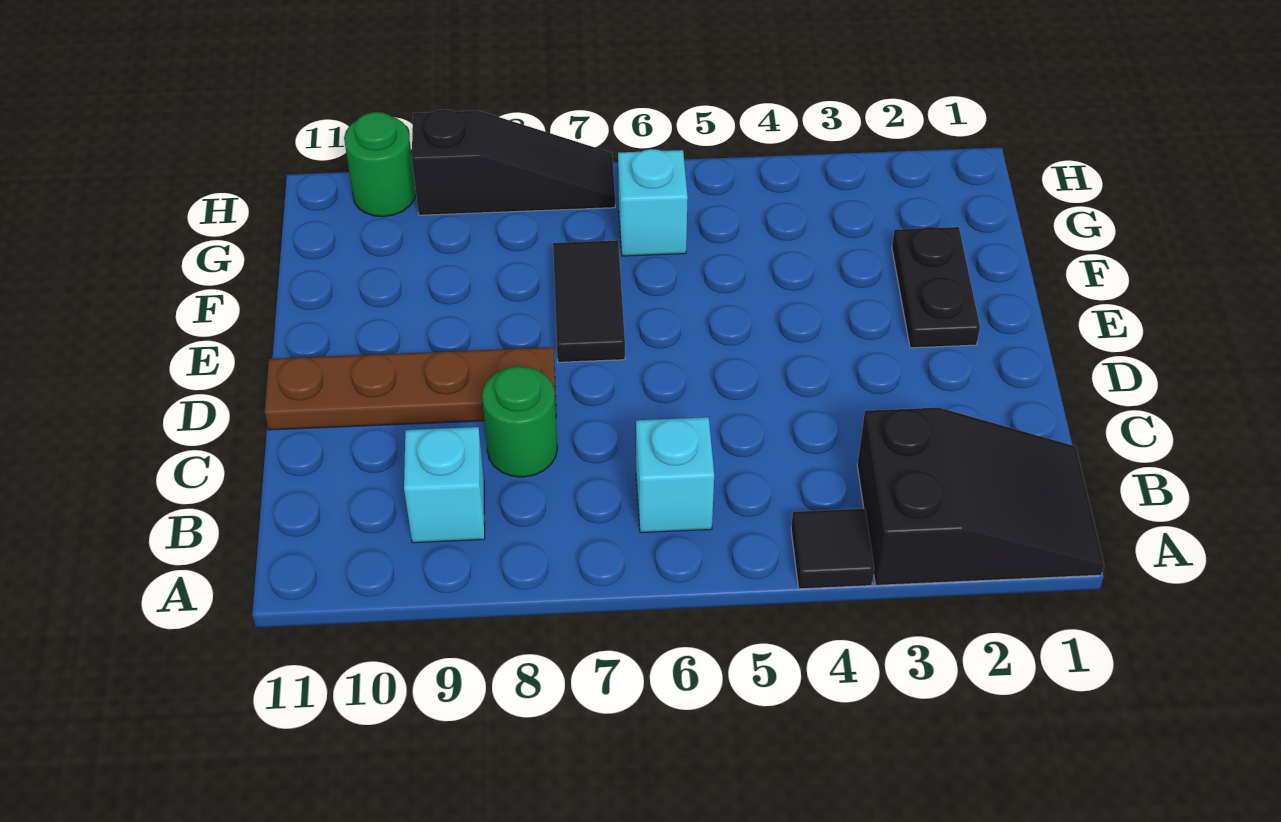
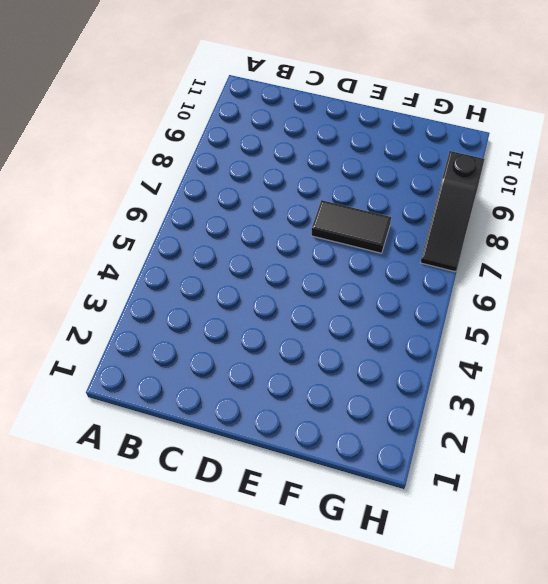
none -> black slope A1:B3 level 1 top 3
none -> black tile A4 level 1

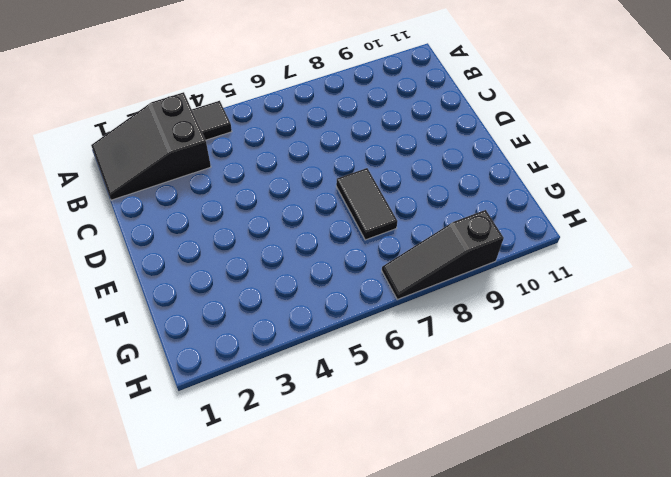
none -> cyan brick B6 level 1
none -> cyan brick B9 level 1

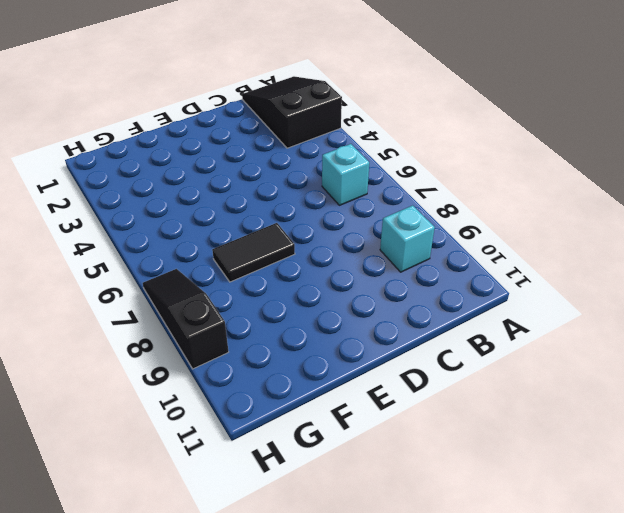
none -> black tile A4 level 1
none -> green round brick C8 level 1

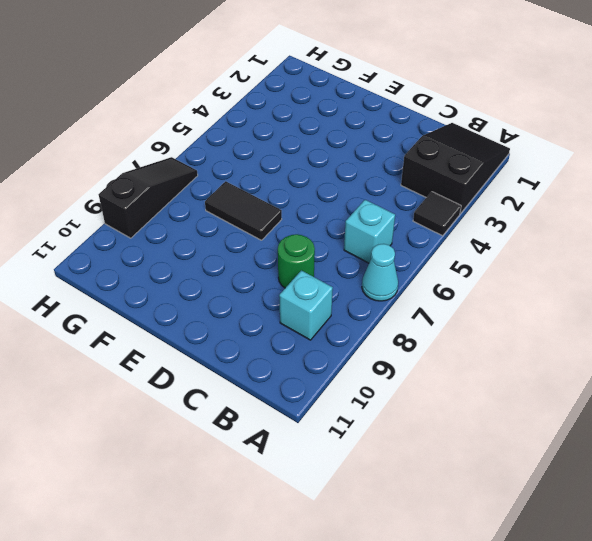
cyan cone A7 level 1 -> none
none -> brown plate D8:D11 level 1
none -> black plate E2:F2 level 1

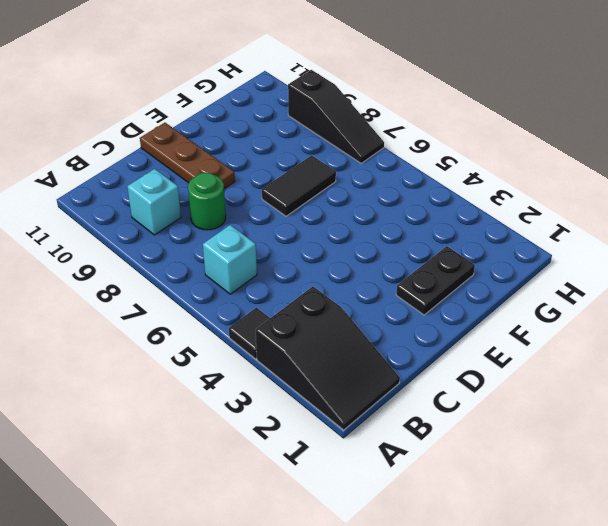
brown plate D9:D11 level 1 -> brown plate D8:D11 level 1
none -> cyan brick G6 level 1
none -> green round brick H10 level 1

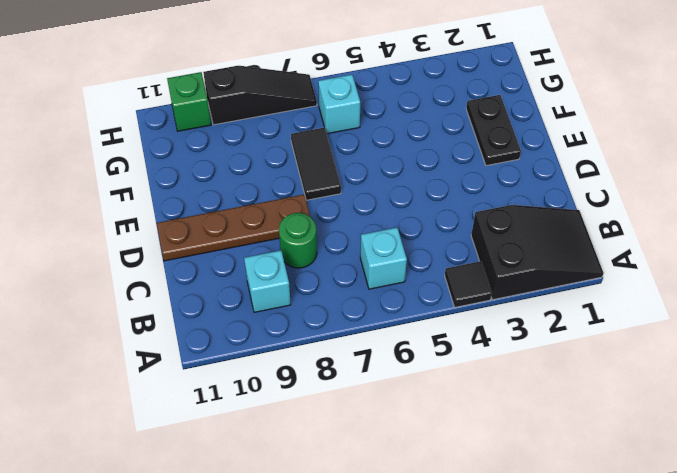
green brick H10 level 1 -> green round brick H10 level 1

